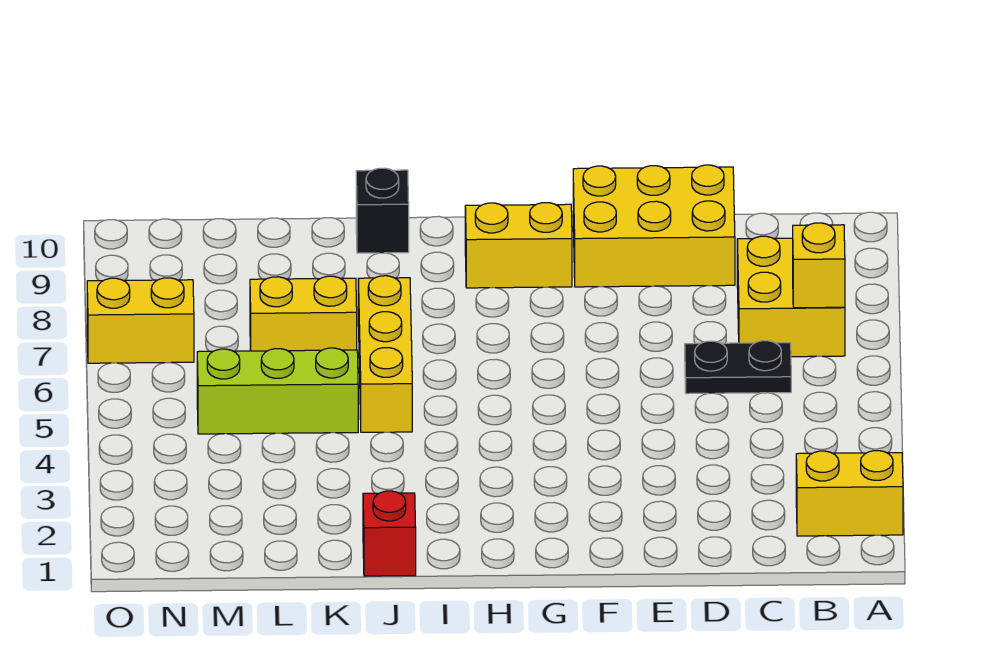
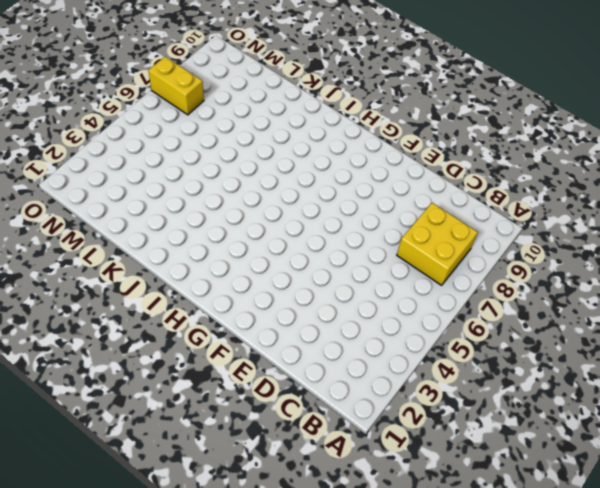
none -> yellow brick A2:B2 level 1
none -> black plate C6:D6 level 1
none -> yellow brick D9:F10 level 1

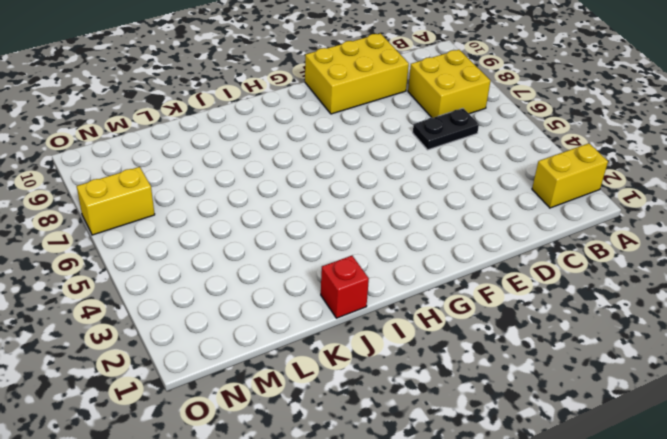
none -> yellow brick G9:H9 level 1
none -> yellow brick J5:J7 level 1
none -> black brick J10 level 1

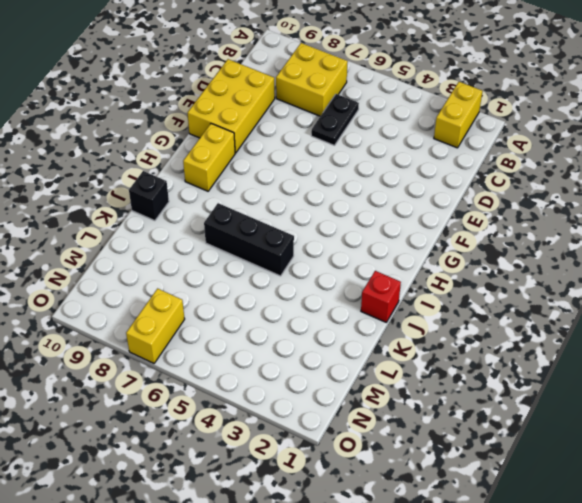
black brick J5:J7 level 1 -> yellow brick J5:J7 level 1
none -> lime brick K5:M5 level 1
none -> yellow brick K7:L7 level 1
none -> yellow brick B7 level 2

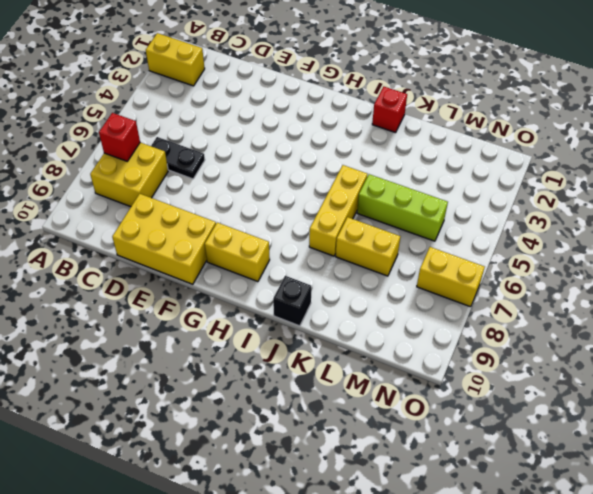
red brick B7 level 2 -> yellow brick B7 level 2

